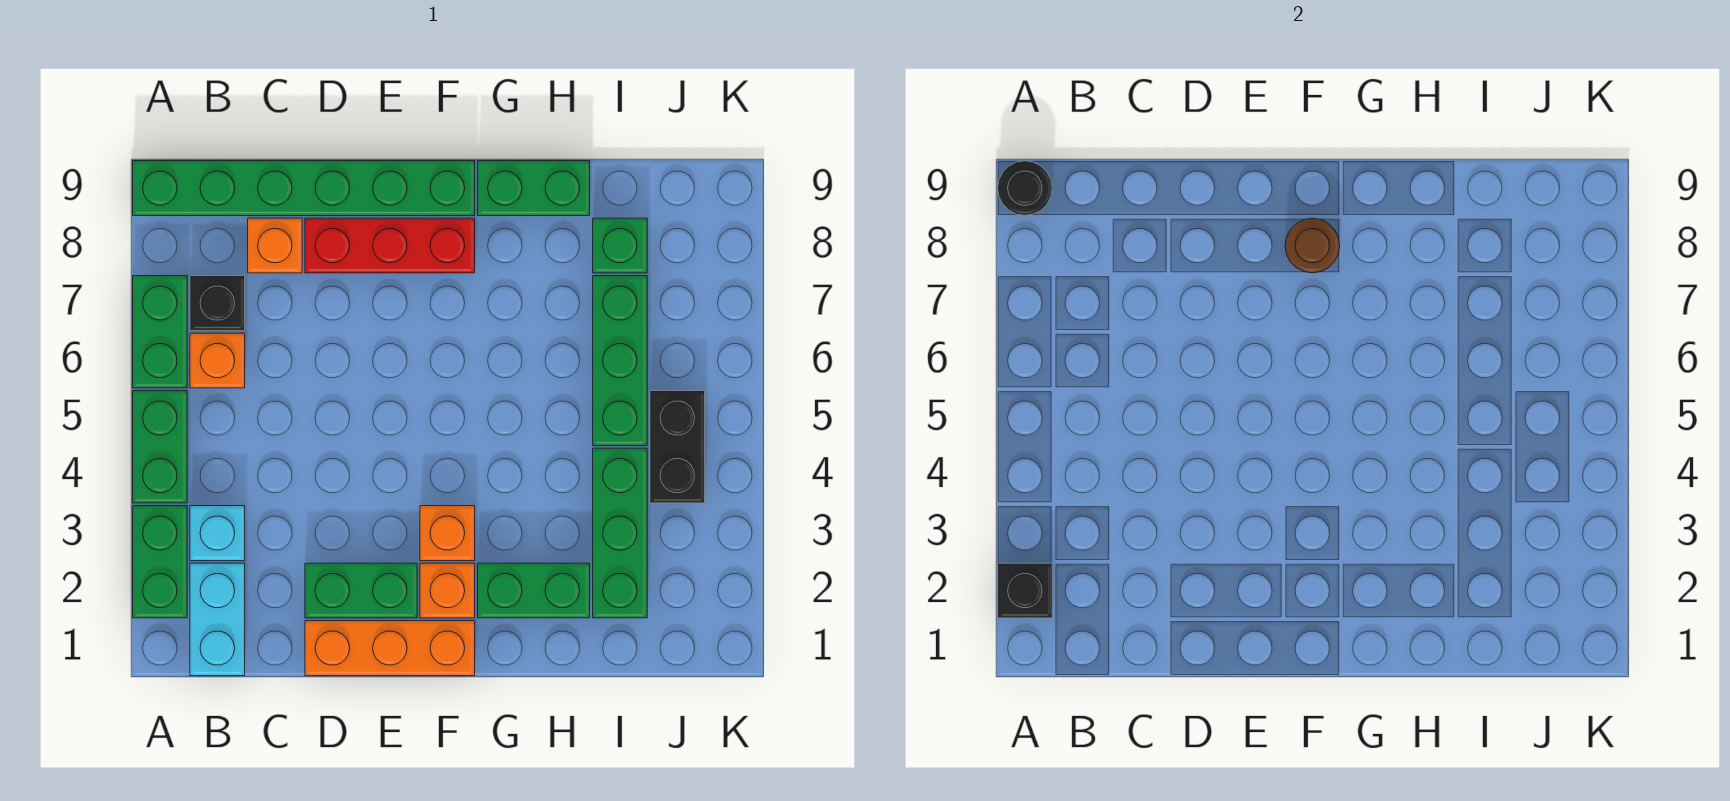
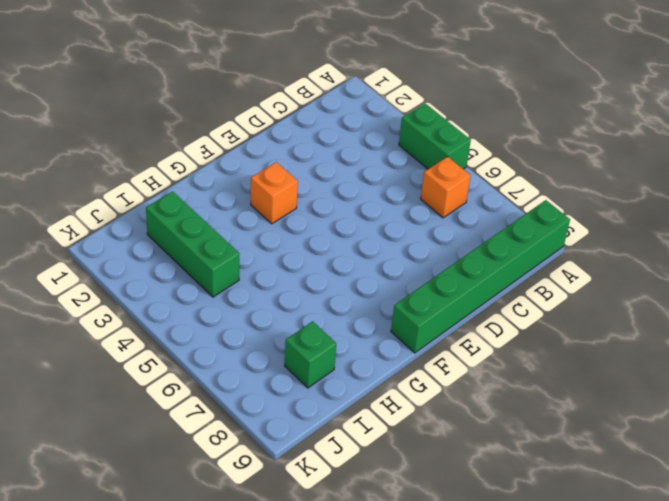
none -> green brick A2:A3 level 1
none -> green brick A6:A7 level 1
none -> cyan brick B1:B2 level 1

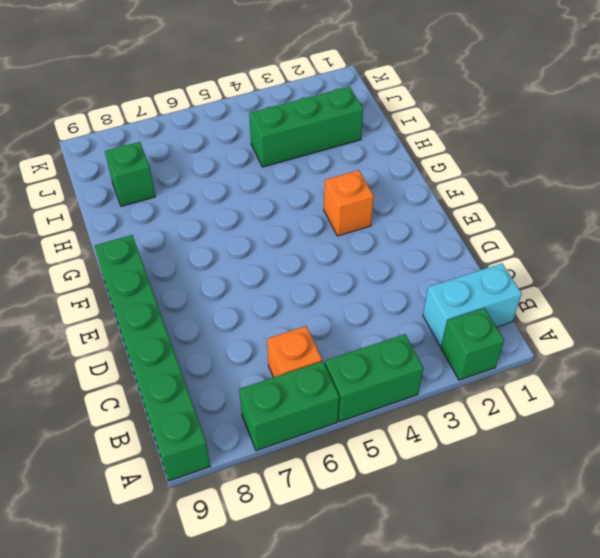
green brick A2 level 1 -> green brick A2:A3 level 1
none -> cyan brick B3 level 1
none -> black brick B7 level 1
none -> orange brick C8 level 1

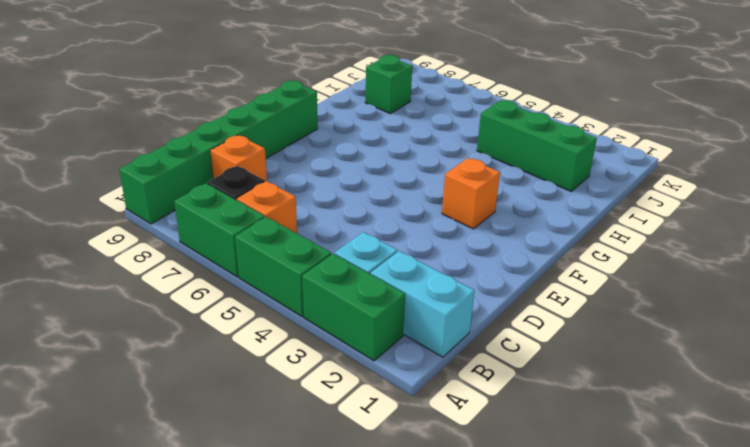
none -> orange brick D1:F1 level 1
none -> green brick D2:E2 level 1
none -> red brick D8:F8 level 1

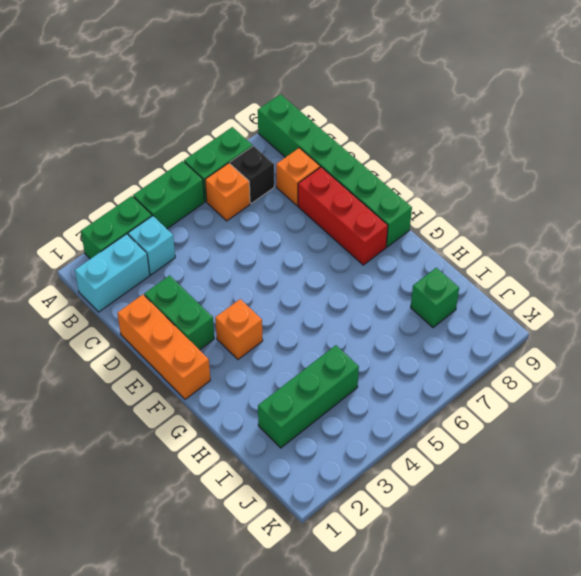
none -> orange brick F2 level 1
none -> green brick G2:H2 level 1
none -> green brick G9:H9 level 1

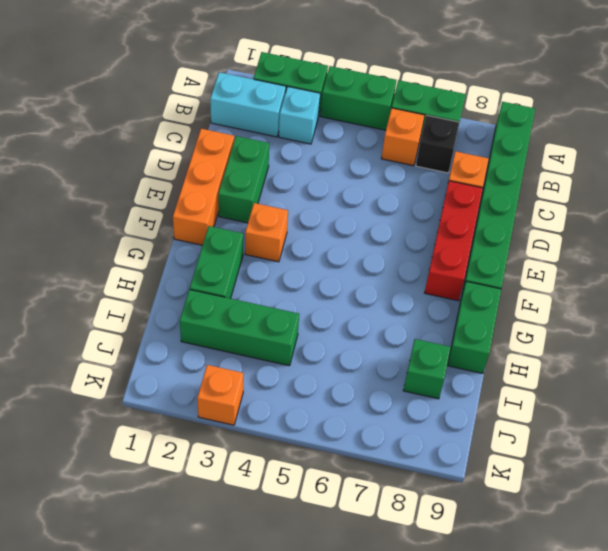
orange brick K3 level 1 -> orange brick F2 level 1
none -> green brick I5:I7 level 1
none -> black brick J4:J5 level 1
none -> black brick A2 level 2

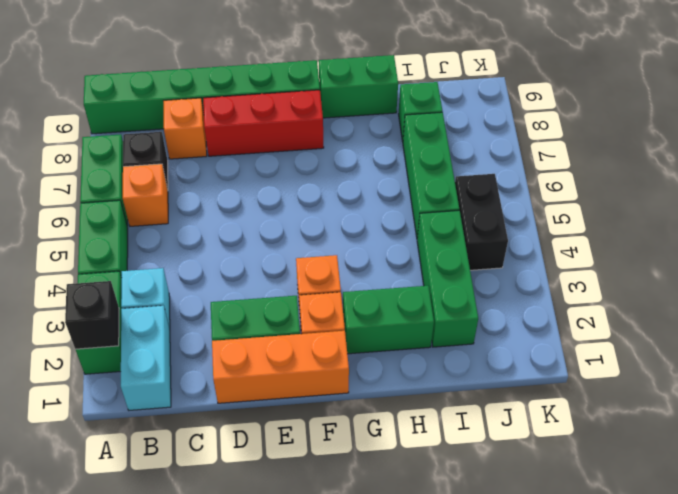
none -> black round brick A9 level 2
none -> brown round brick F8 level 2

